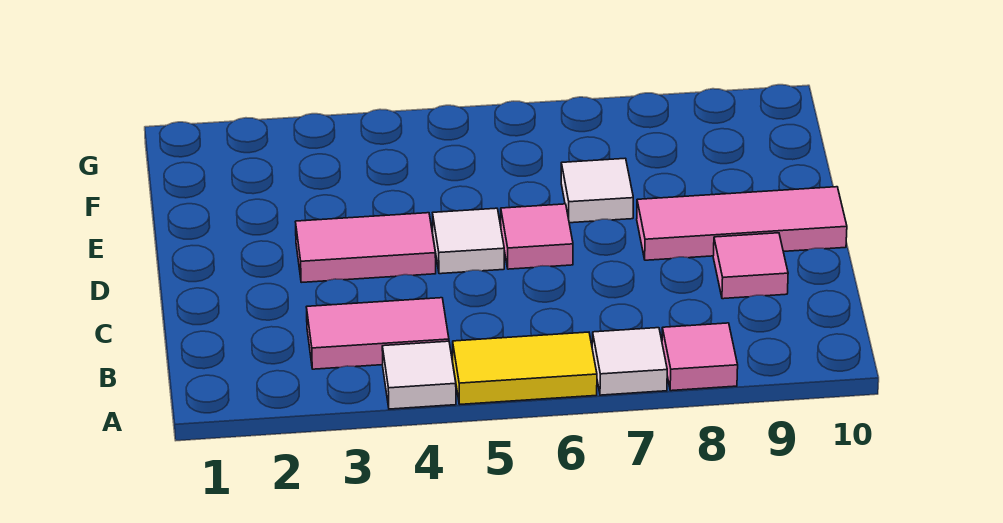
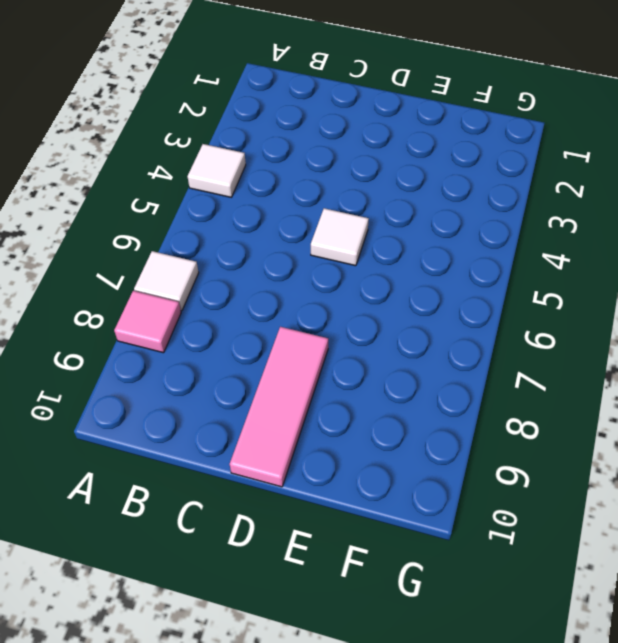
none -> yellow tile A5:A6 level 1
none -> pink tile B3:B4 level 1

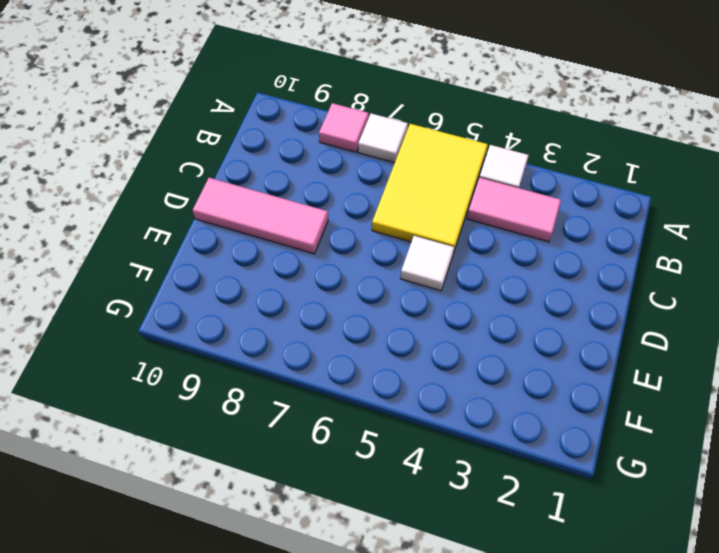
yellow tile A5:C6 level 1 -> yellow tile A5:A6 level 1
none -> pink tile C9 level 1
none -> pink tile D3:D4 level 1

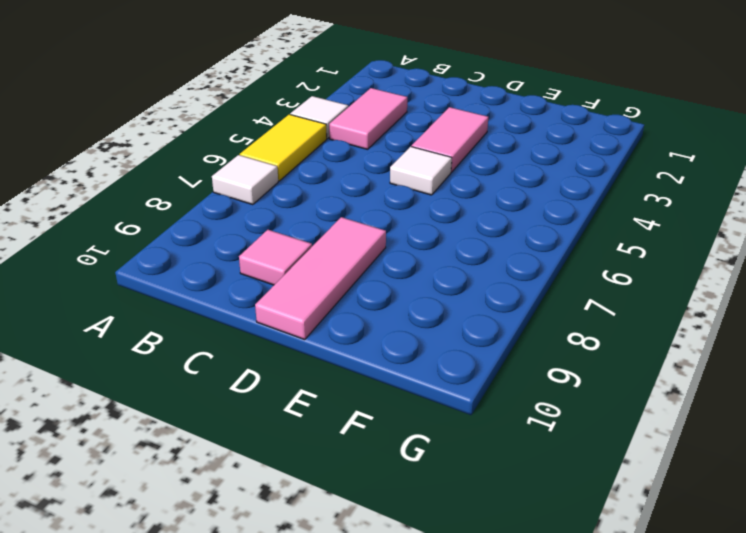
none -> pink tile A8 level 1
none -> pink tile D6 level 1

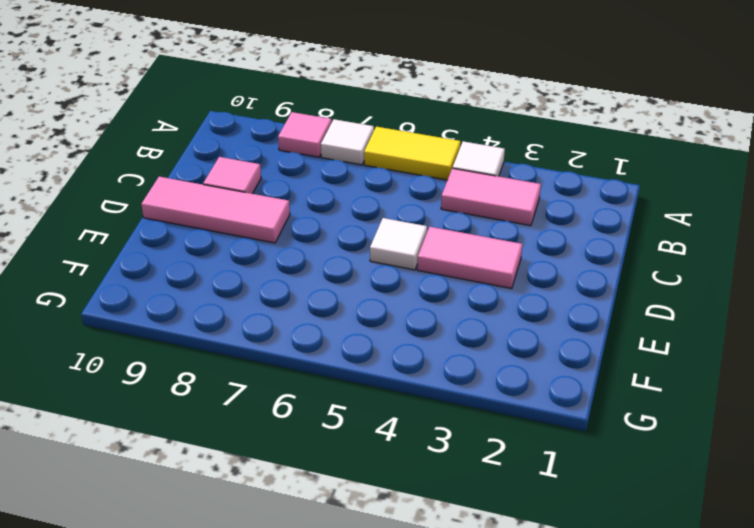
none -> pink tile D6 level 1
none -> white tile E7 level 1

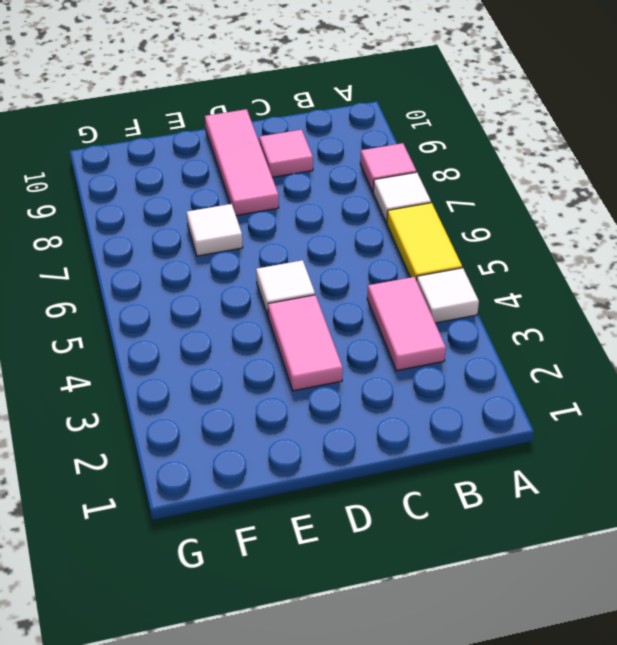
none -> pink tile D6 level 1

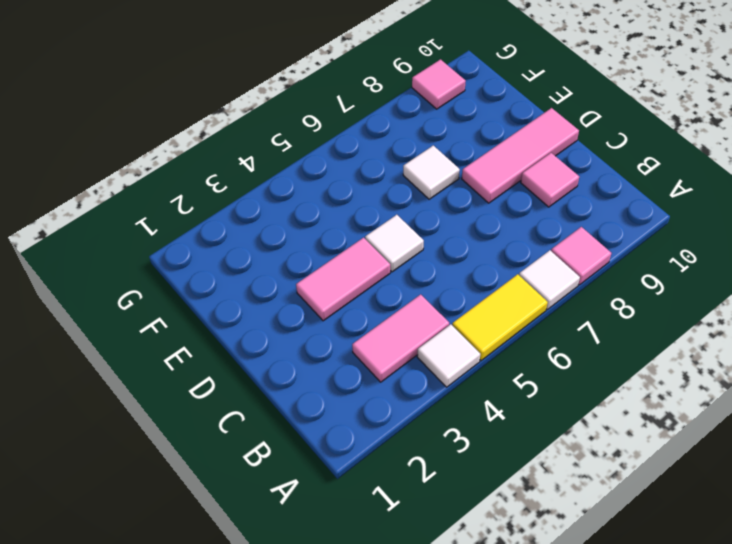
pink tile G9 level 1 -> pink tile D6 level 1

